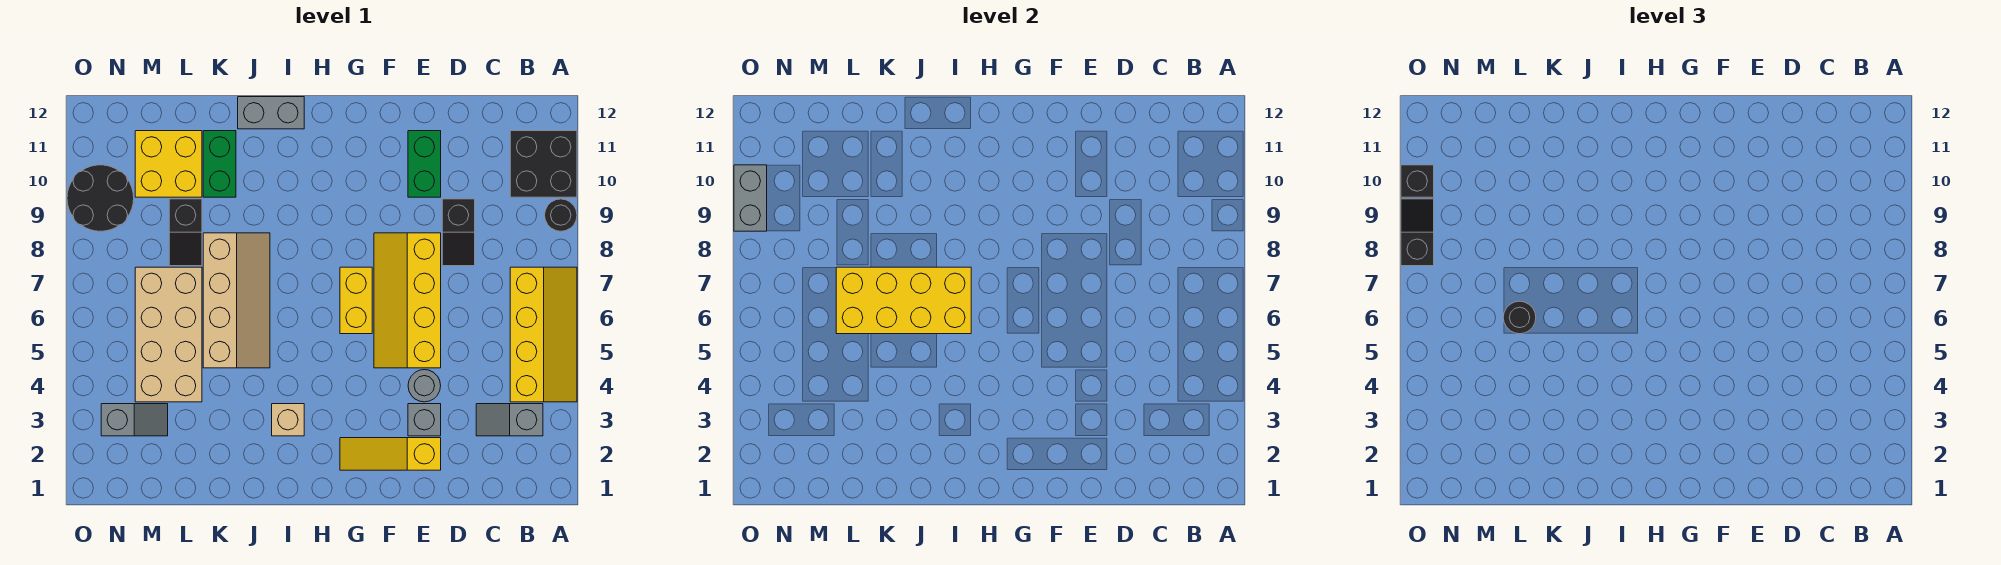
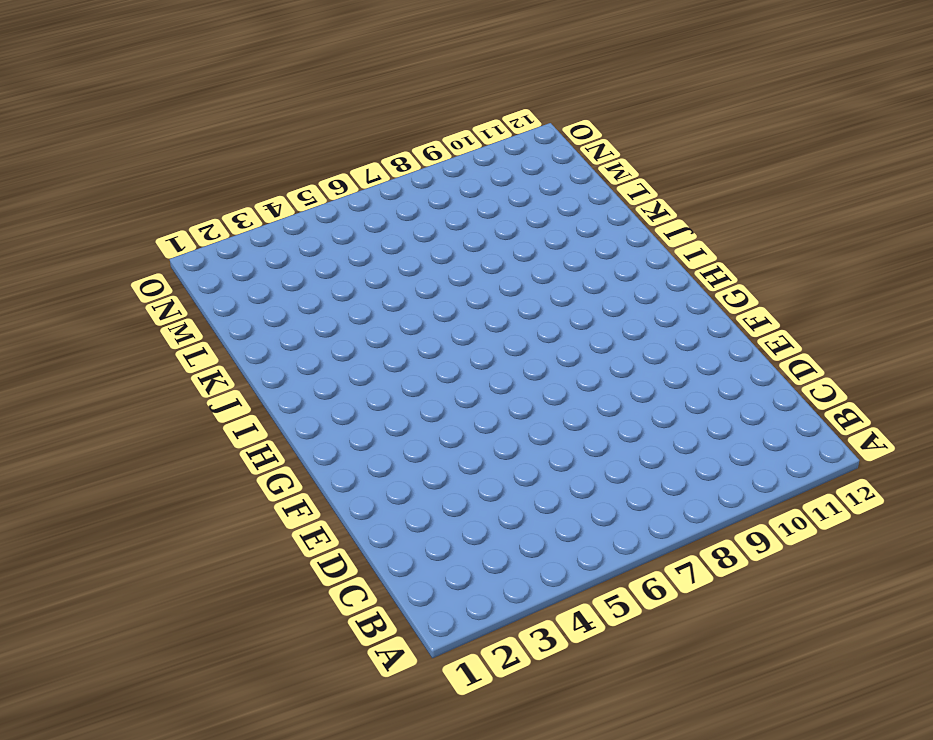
none -> yellow slope A4:B7 level 1 top B
none -> black round brick A9 level 1
none -> black brick A10:B11 level 1

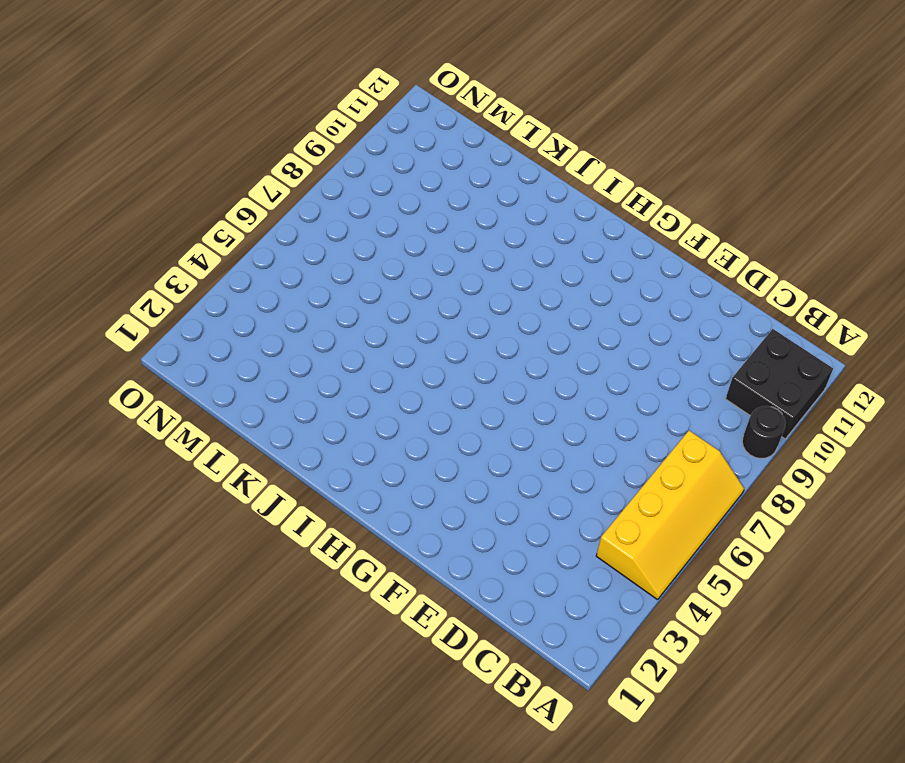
none -> grey slope B3:C3 level 1 top B
none -> black slope D8:D9 level 1 top 9
none -> yellow slope E2:G2 level 1 top E

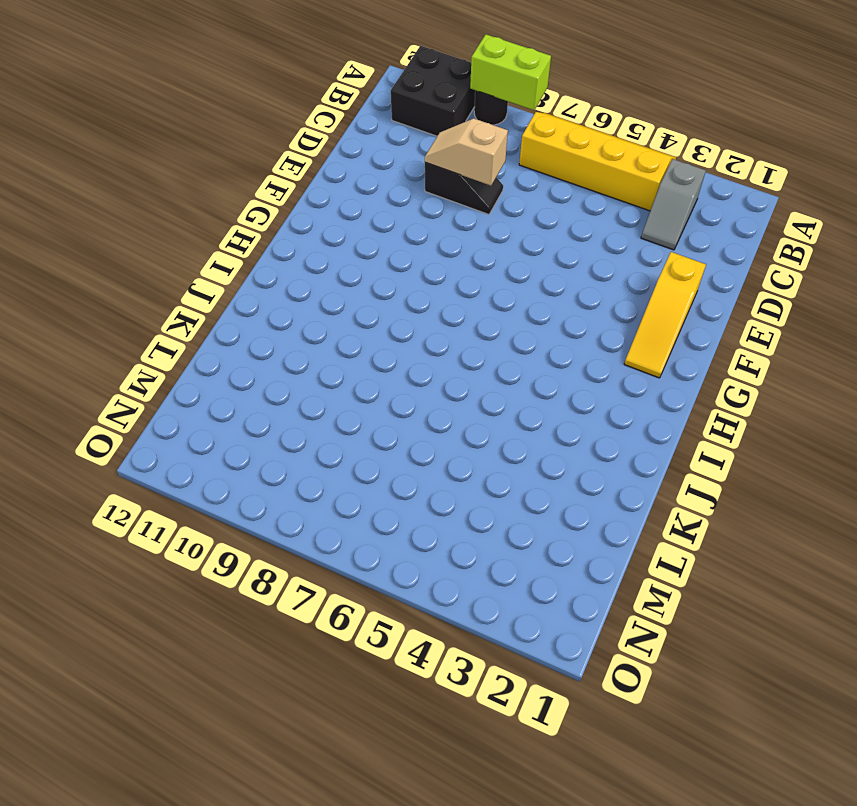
lime brick A8:A9 level 2 -> none
tan slope D8:D9 level 2 top 8 -> none
none -> grey brick E3 level 1
none -> grey round brick E4 level 1
none -> yellow slope E5:F8 level 1 top E

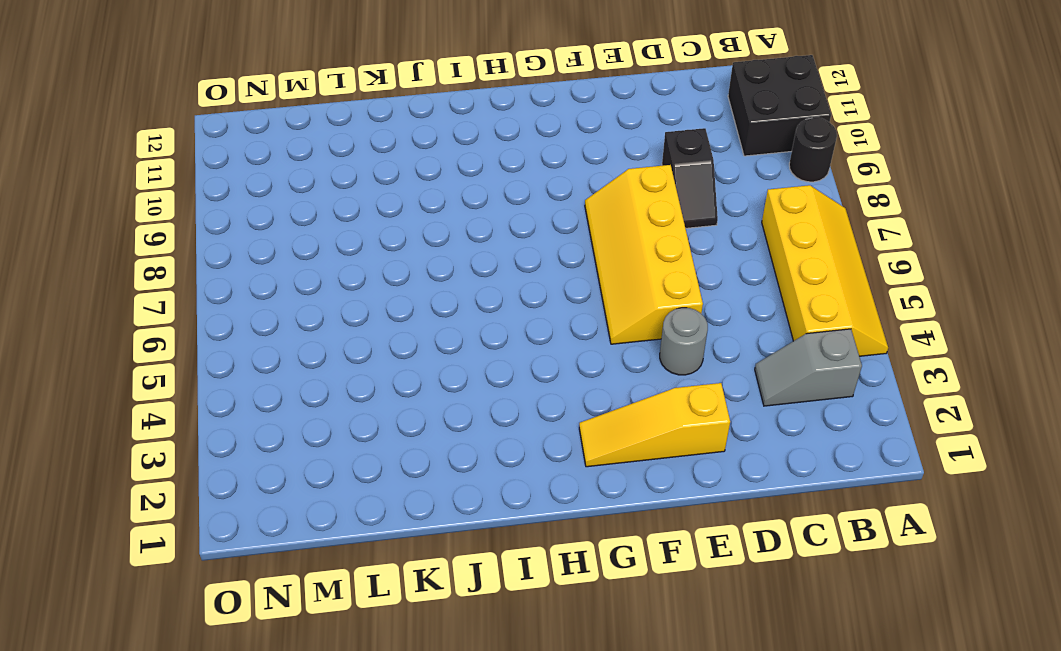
none -> grey brick E3 level 1
none -> green brick E10:E11 level 1
none -> yellow brick G6:G7 level 1

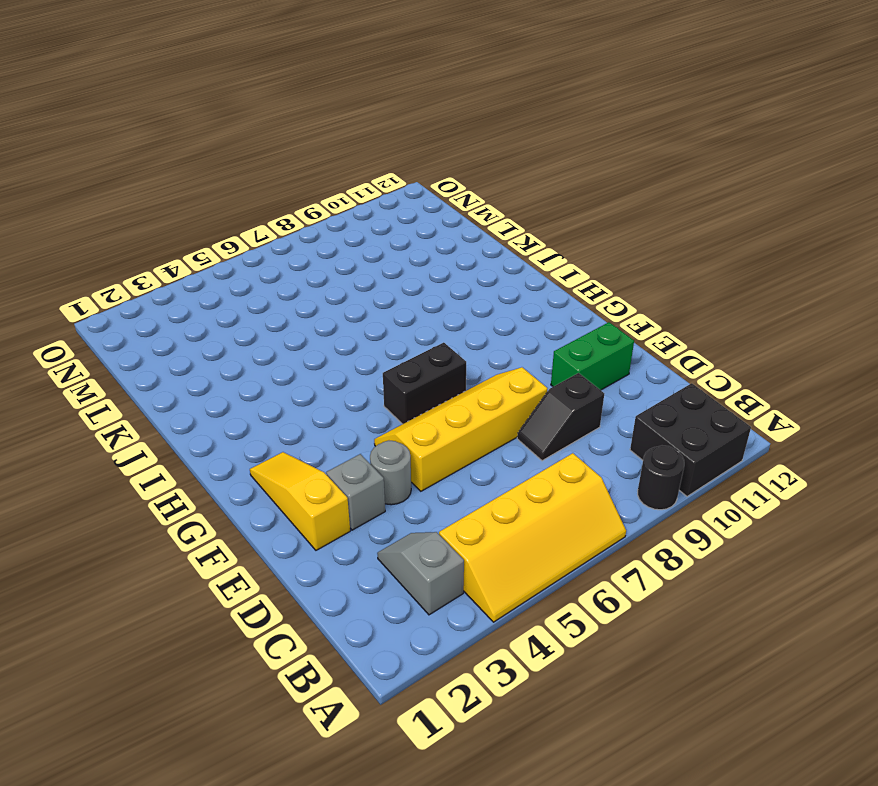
black brick G6:G7 level 1 -> yellow brick G6:G7 level 1
none -> tan brick I3 level 1
none -> grey brick I12:J12 level 1
none -> tan slope J5:K8 level 1 top K

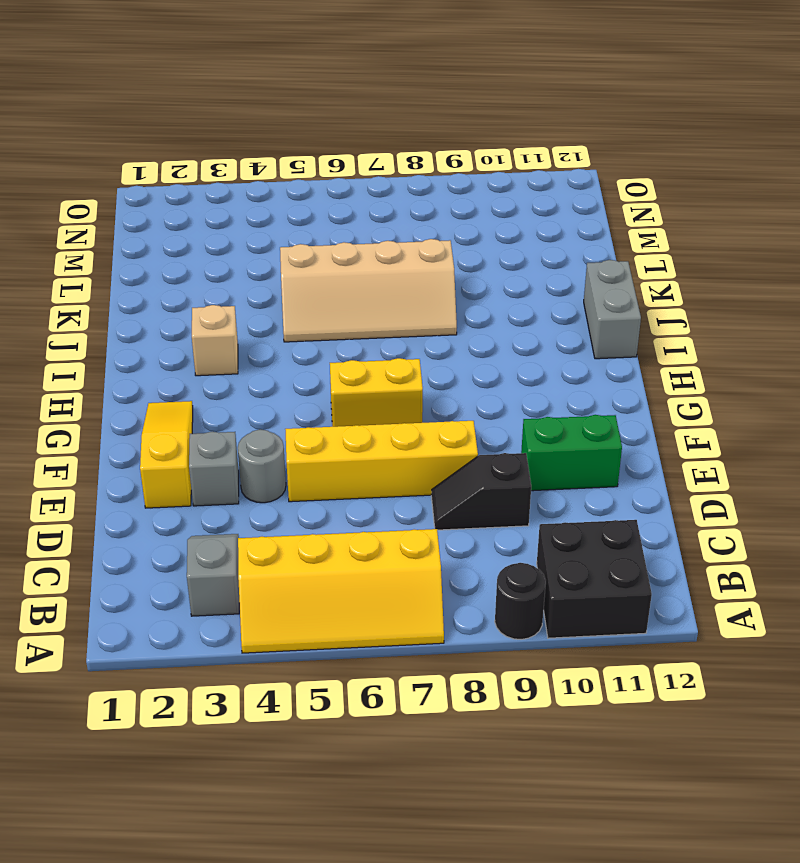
none -> green brick K10:K11 level 1
none -> tan brick L4:M7 level 1
none -> black slope L8:L9 level 1 top 9

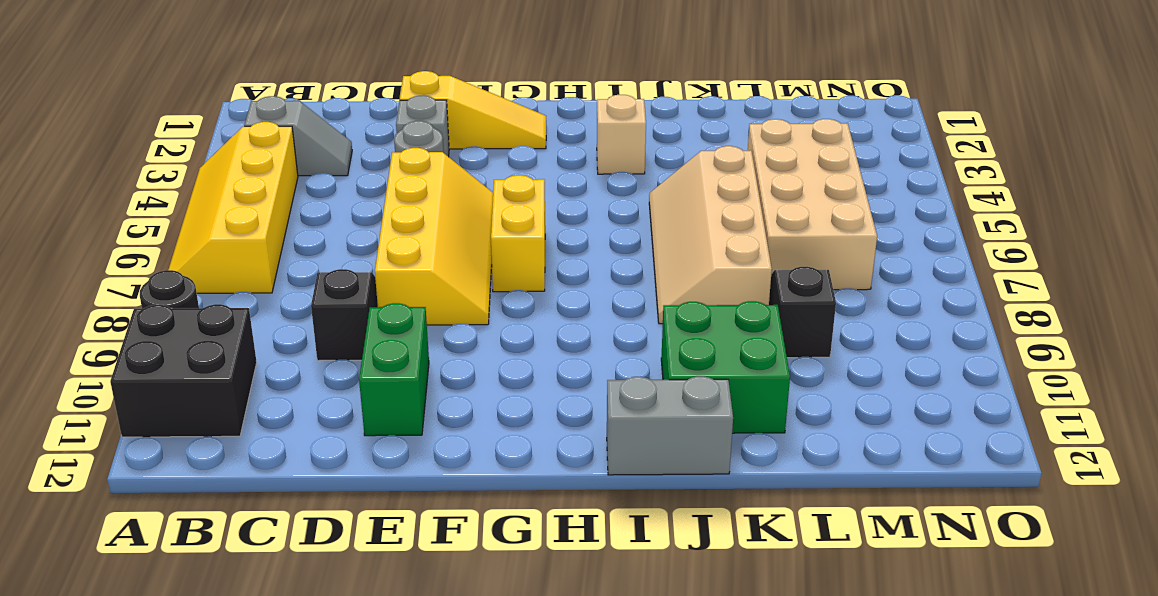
green brick J10:K11 level 1 -> green brick K10:K11 level 1
none -> yellow brick L10:M11 level 1
none -> grey slope M3:N3 level 1 top N
none -> black round brick N9:O10 level 1

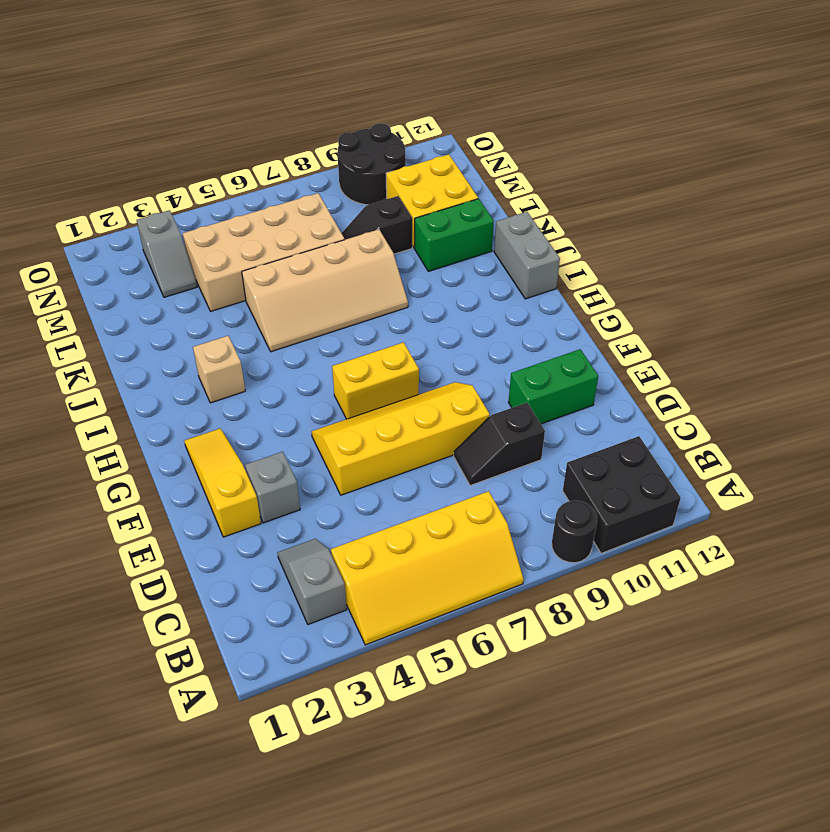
none -> grey round brick E4 level 1
none -> yellow brick I6:L7 level 2
none -> grey brick O9:O10 level 2

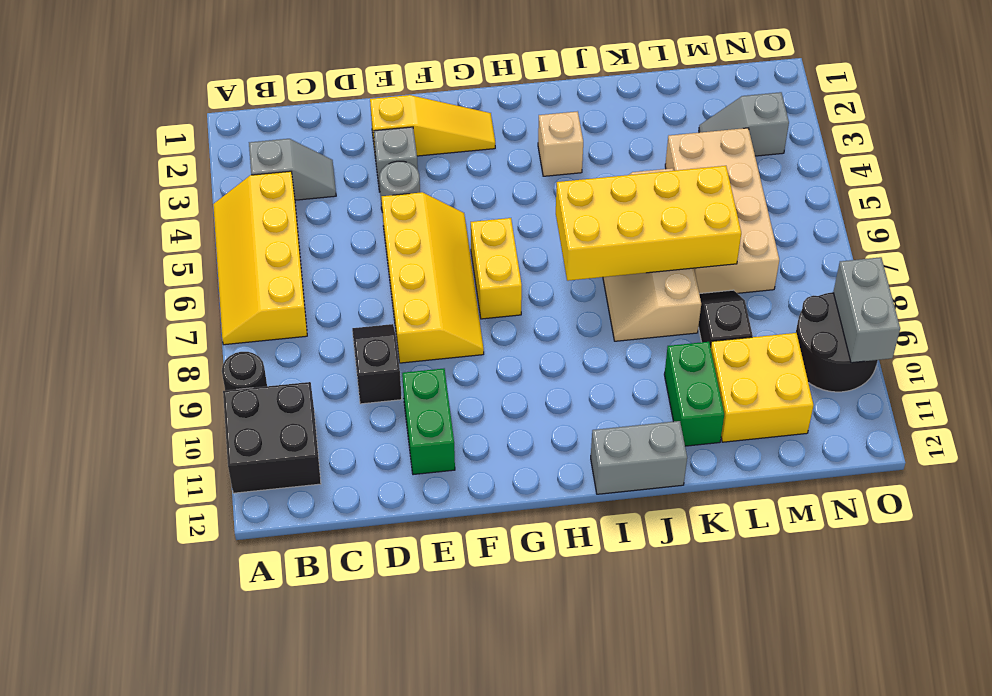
none -> black round brick L6 level 3
none -> black slope O8:O9 level 3 top 8
none -> black brick O10 level 3

